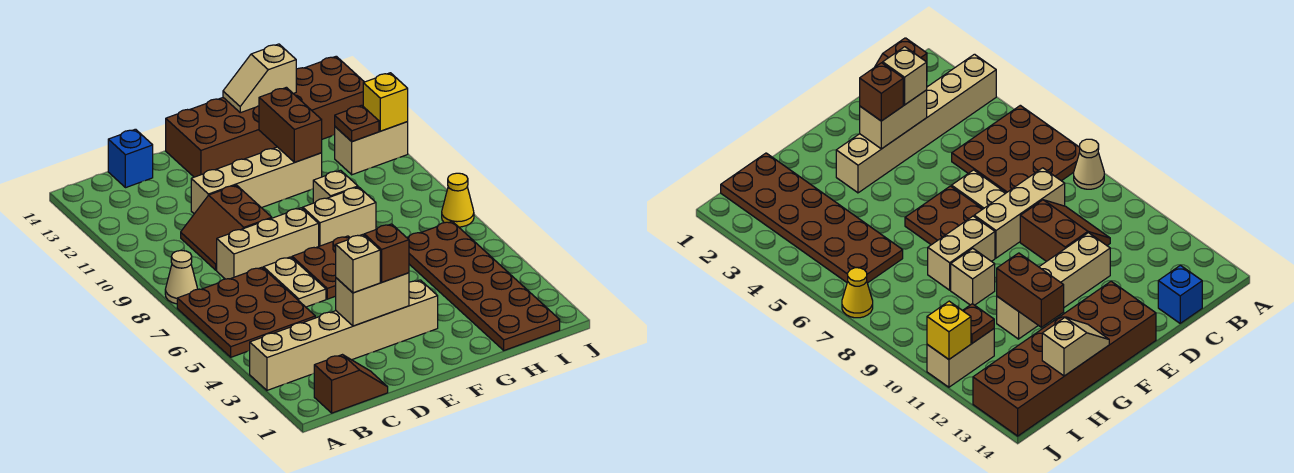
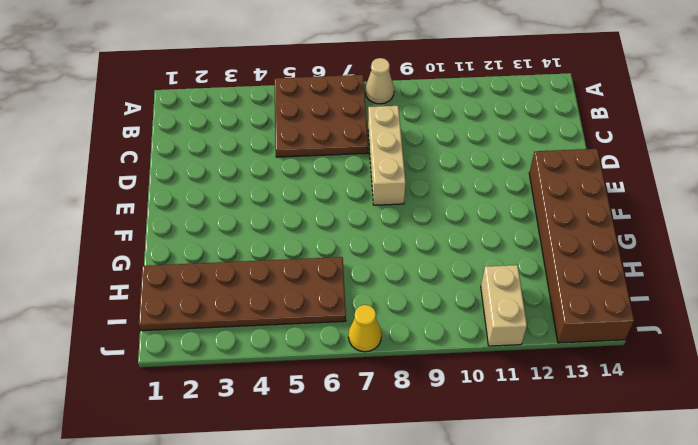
none -> tan brick A3:F3 level 1
none -> brown slope B1:C1 level 1 top B
none -> brown slope C9:D10 level 1 top D

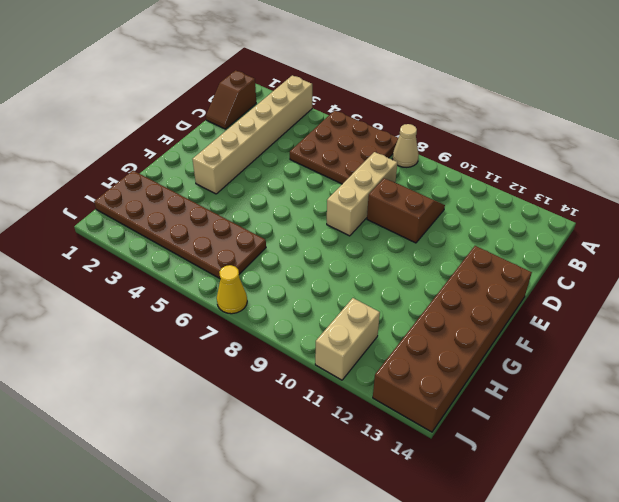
none -> blue brick C14 level 1
none -> tan plate D6:D7 level 1
none -> tan brick D11:G11 level 1

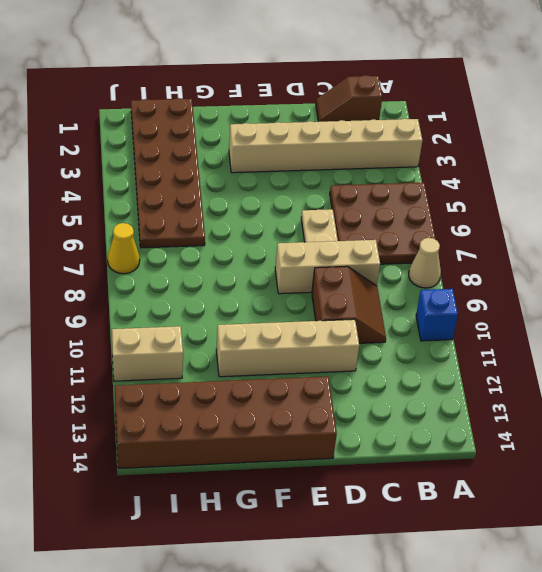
blue brick A10 level 1 -> blue brick C14 level 1
none -> brown plate E6:F7 level 1
none -> tan brick F8:G8 level 1
none -> tan brick G9 level 1

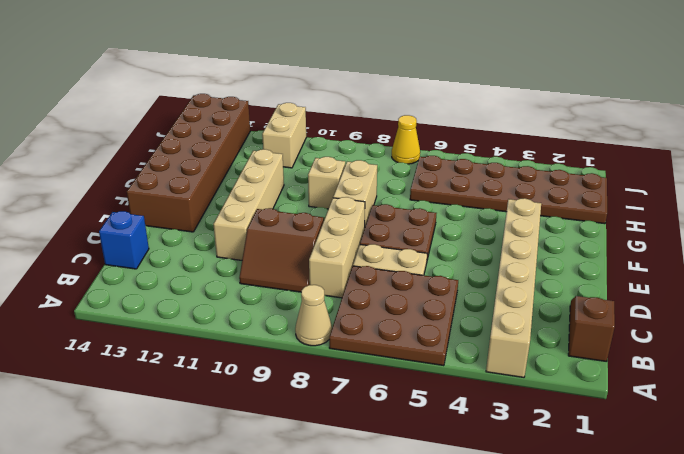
none -> tan brick D3:E3 level 2
none -> brown brick G11:G12 level 2
none -> tan slope G14:H14 level 2 top H

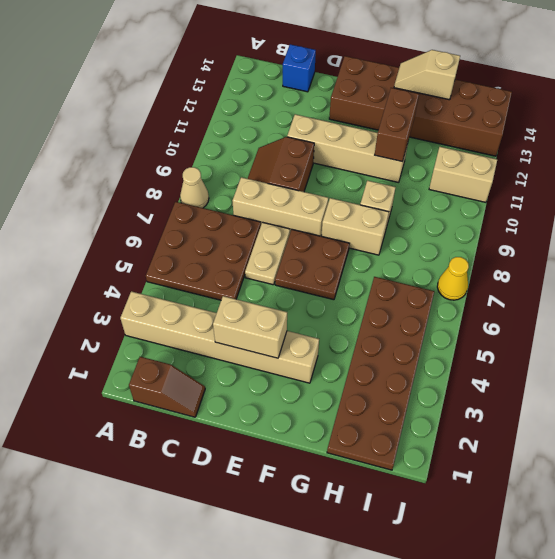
none -> brown plate I11 level 2
none -> yellow brick J11 level 2
none -> tan brick D3 level 3

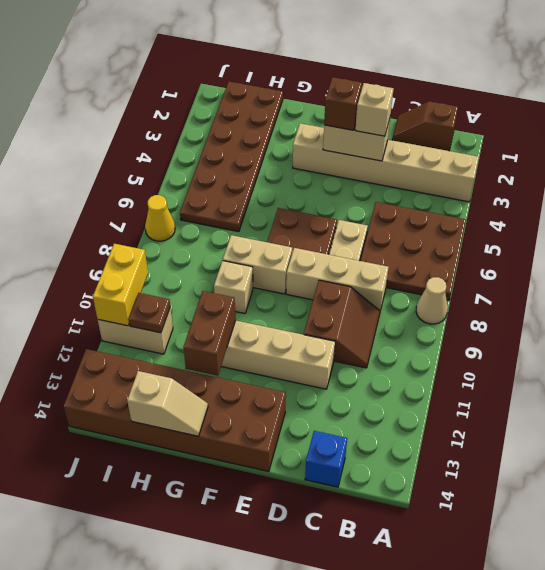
yellow brick J10:J11 level 2 -> yellow brick J11 level 2

